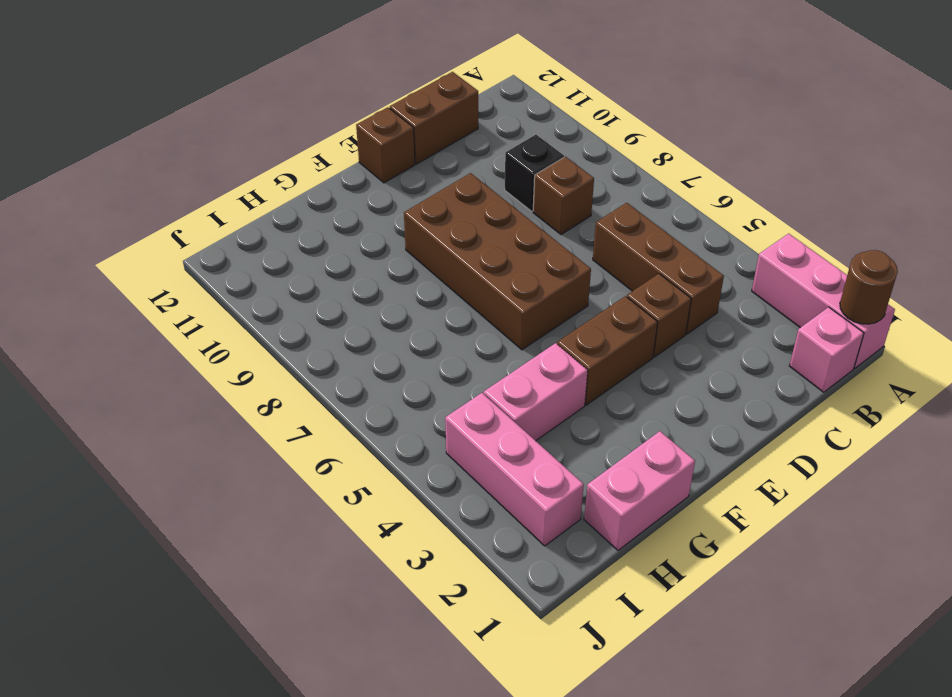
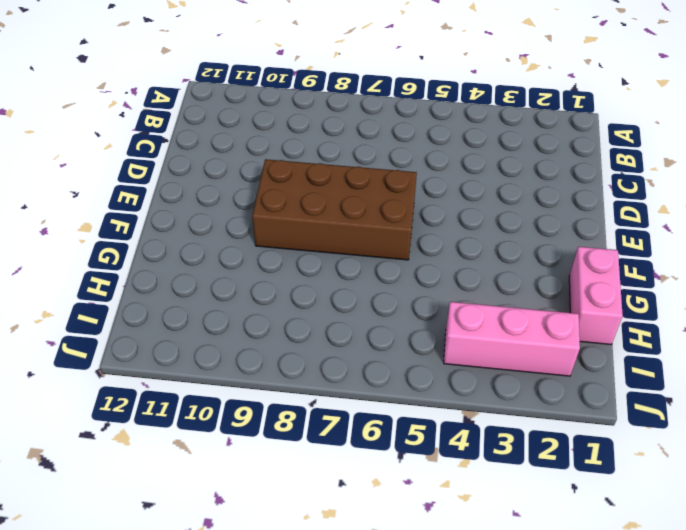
none -> pink brick A1:A3 level 1
none -> pink brick B1 level 1
none -> brown brick C4:C6 level 1

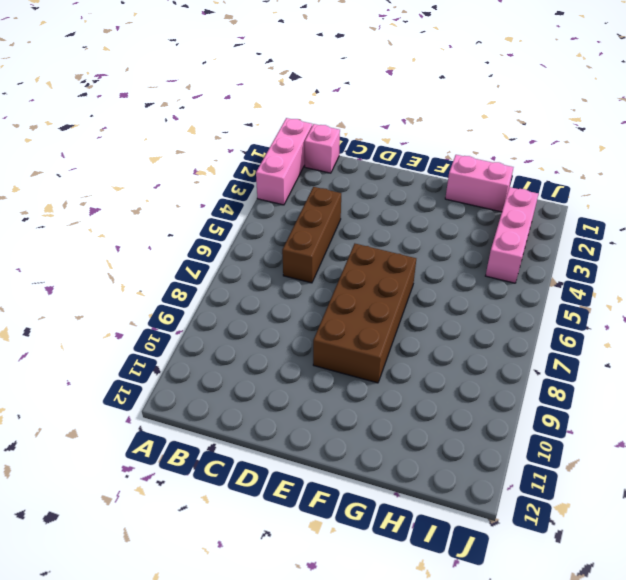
none -> brown brick C8 level 1
none -> black brick C9 level 1
none -> brown brick C12:D12 level 1

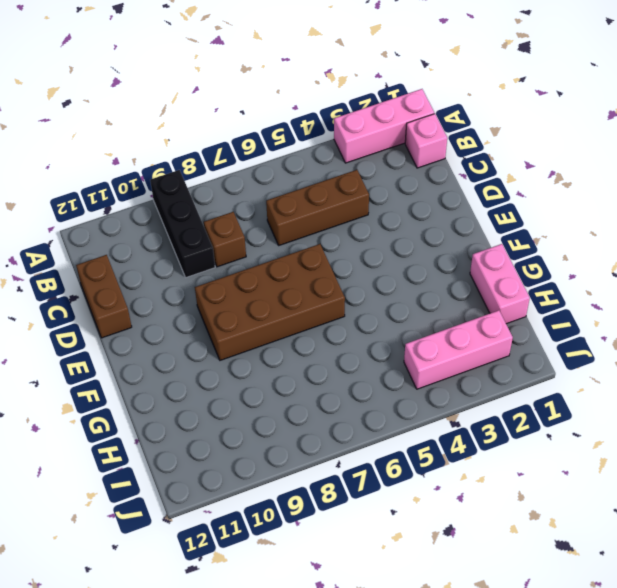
black brick A9:C9 level 1 -> black brick C9 level 1
none -> brown brick D4 level 1
none -> brown brick E4:F4 level 1
none -> brown brick E12 level 1

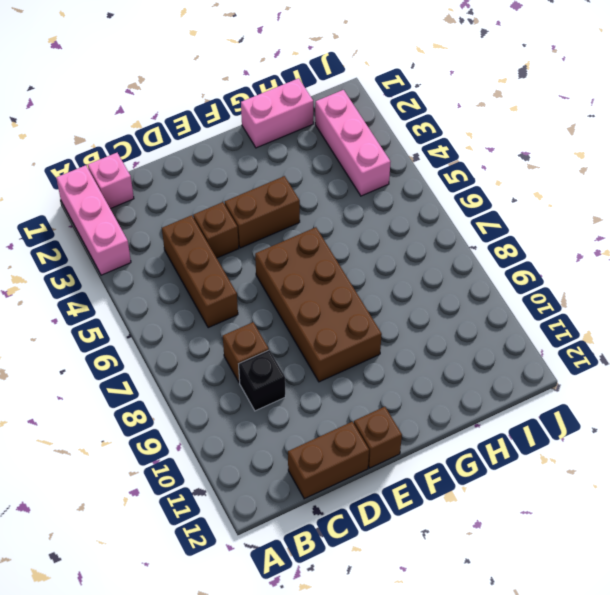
none -> pink brick G4:H4 level 1
none -> brown round brick A1 level 2

